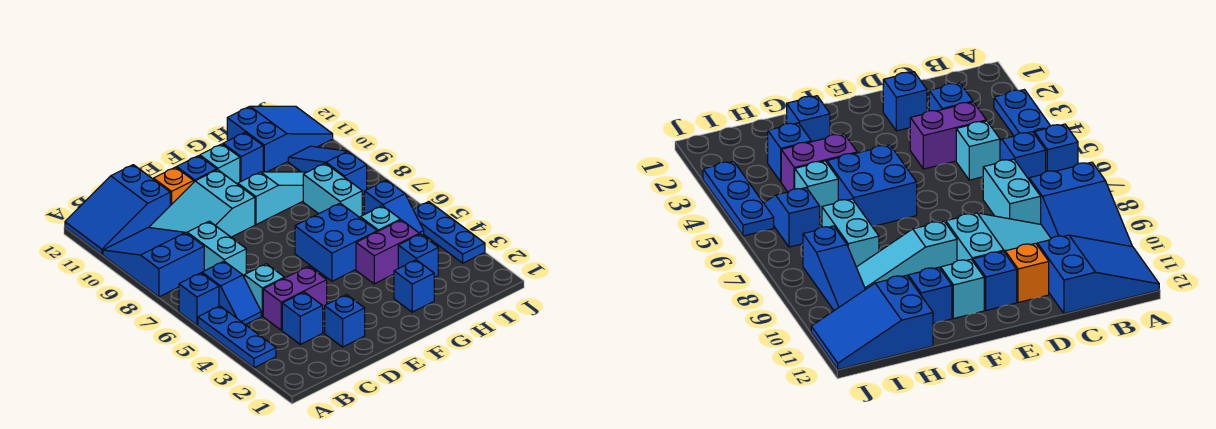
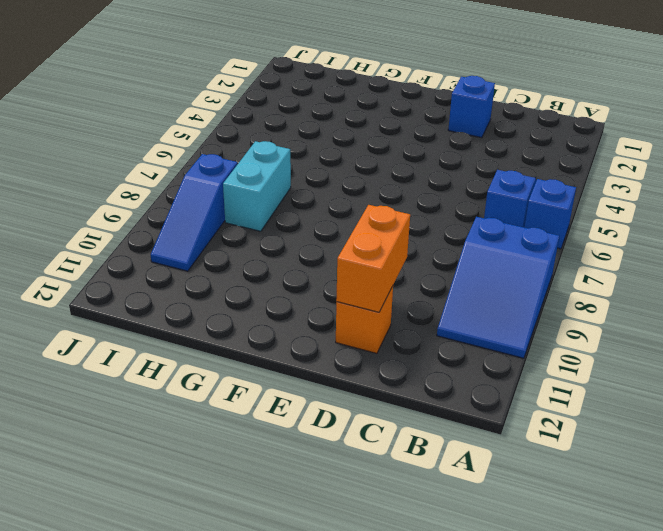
orange brick D10:D11 level 2 -> none
none -> blue plate A3:A5 level 1
none -> blue slope A11:C12 level 1 top C
none -> blue brick C3 level 1

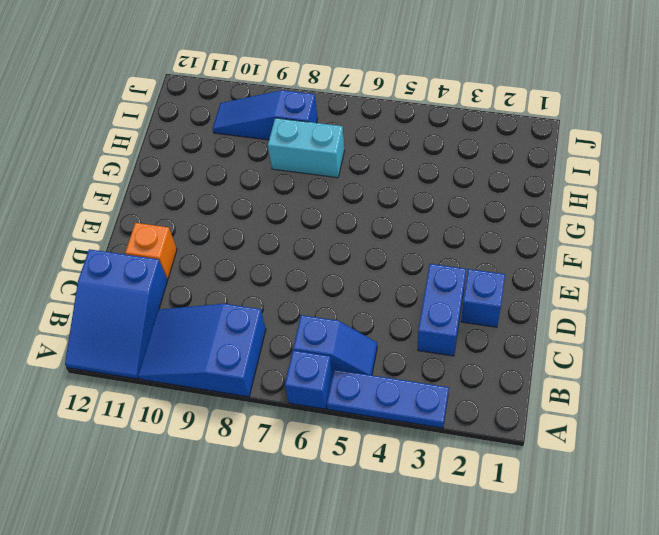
blue brick C3:D3 level 1 -> blue brick C3 level 1
none -> purple brick C4:D4 level 1
none -> cyan brick C5 level 1
none -> cyan brick C7:C8 level 1

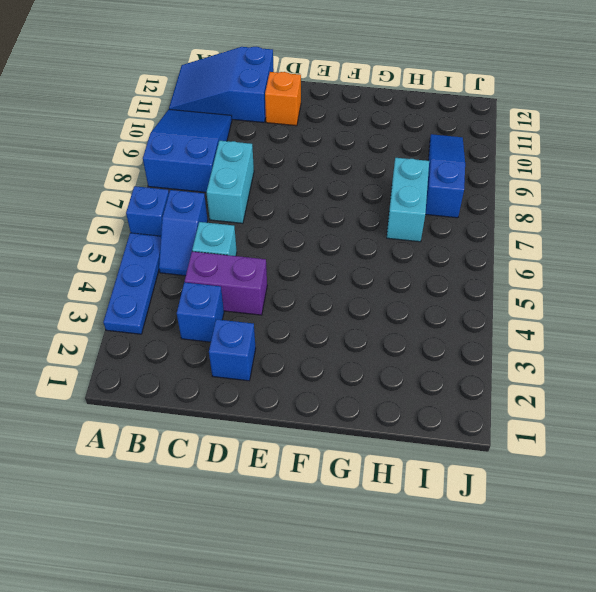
none -> cyan slope C9:E10 level 1 top E
none -> blue brick E11 level 1
none -> blue brick F5:G6 level 1

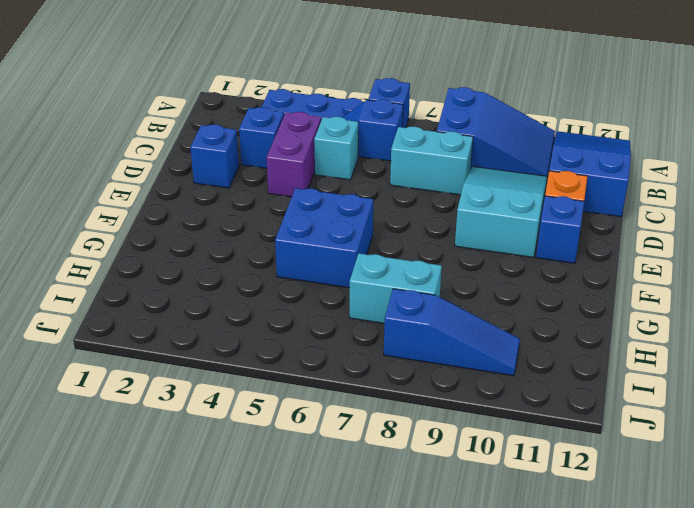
none -> cyan slope F9:H9 level 1 top F
none -> cyan brick F11 level 1
none -> blue brick G2 level 1

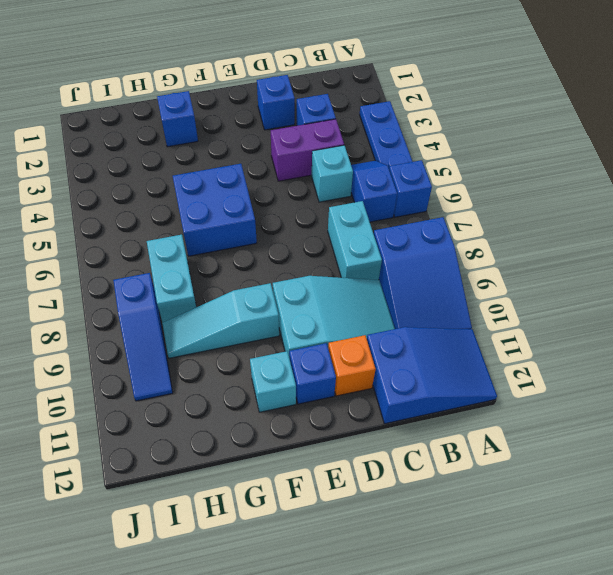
none -> purple brick G4:H4 level 1
none -> blue brick G11 level 1
none -> blue brick H3 level 1

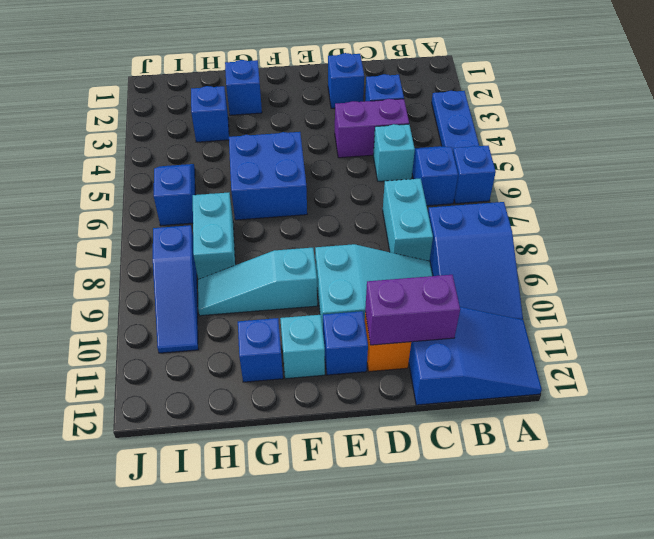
purple brick C11:D11 level 2 -> purple brick G4:H4 level 1
none -> cyan brick H5 level 1
none -> blue slope H11:J12 level 1 top H
none -> blue plate J3:J5 level 1

